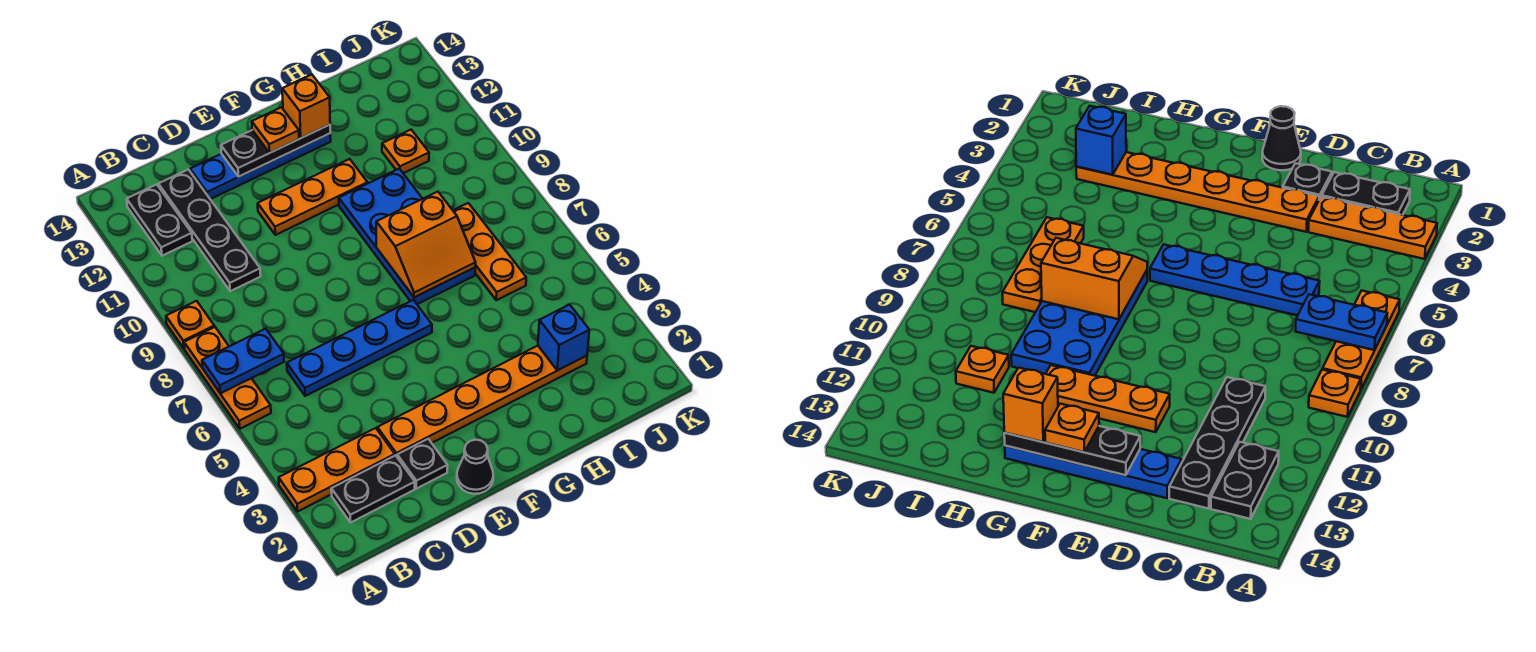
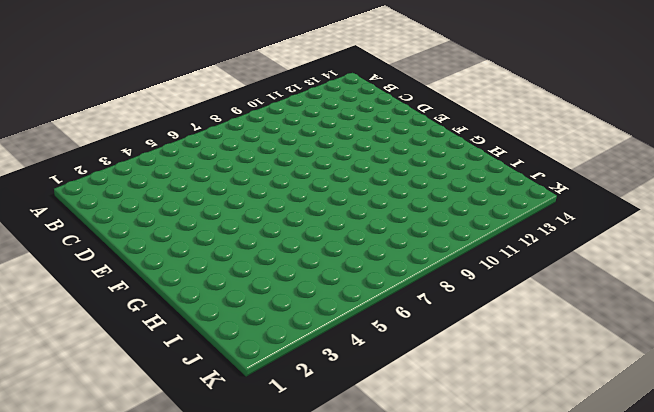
none -> orange plate A3:C3 level 1
none -> orange plate A6:A8 level 1
none -> orange plate A9 level 1

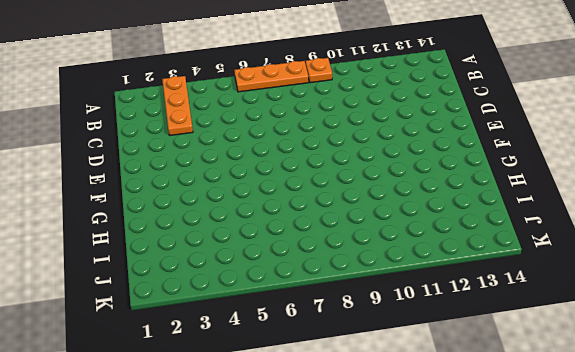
none -> black plate B2:C2 level 1
none -> black plate B12:B13 level 1
none -> blue plate C6:F6 level 1

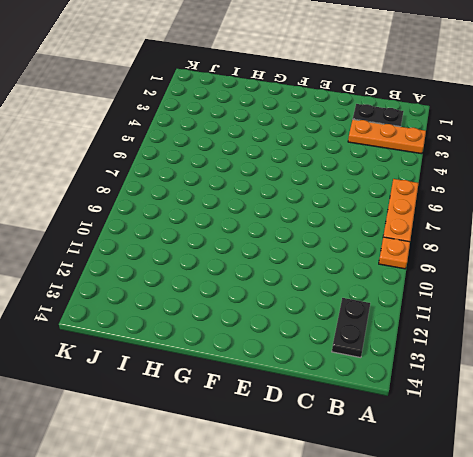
none -> blue plate C6:F6 level 1
none -> black plate C10:C13 level 1
none -> black plate D2 level 1

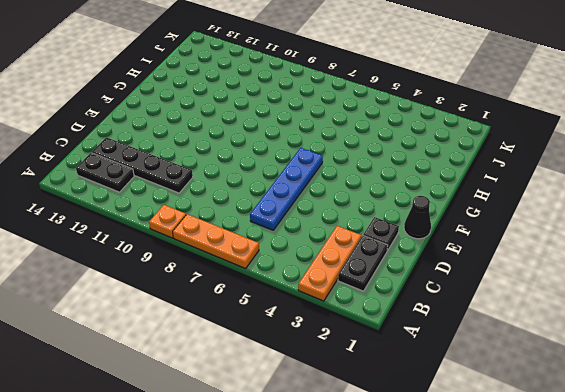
none -> orange plate D3:I3 level 1
none -> blue plate D13:G13 level 1
none -> orange plate E11:G11 level 1

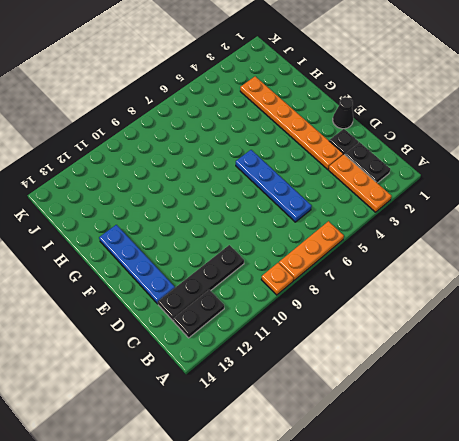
none -> orange plate E11:G11 level 1
none -> blue plate G7:H10 level 1
none -> orange plate I6:I8 level 1

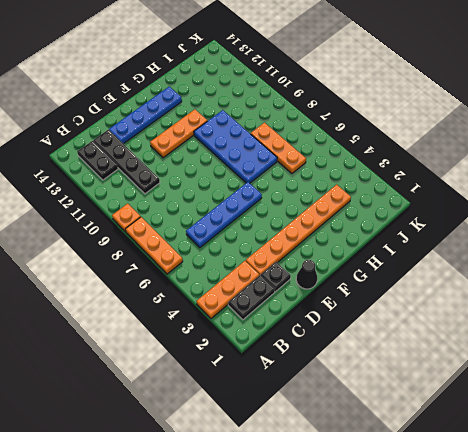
none -> orange plate I11 level 1
none -> blue plate A7:B7 level 2
none -> black plate E13:G13 level 2

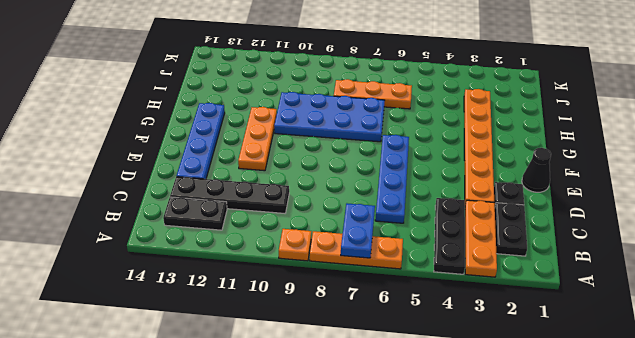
black plate A4:C4 level 1 -> black plate E13:G13 level 2
none -> orange plate I11 level 1
none -> orange slope G7:H8 level 2 top 8
none -> blue brick I3 level 2

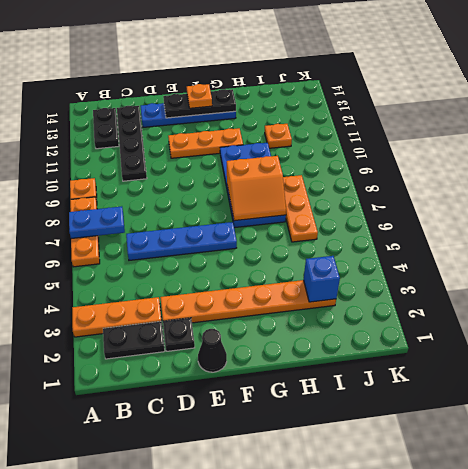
none -> orange brick G13 level 3

